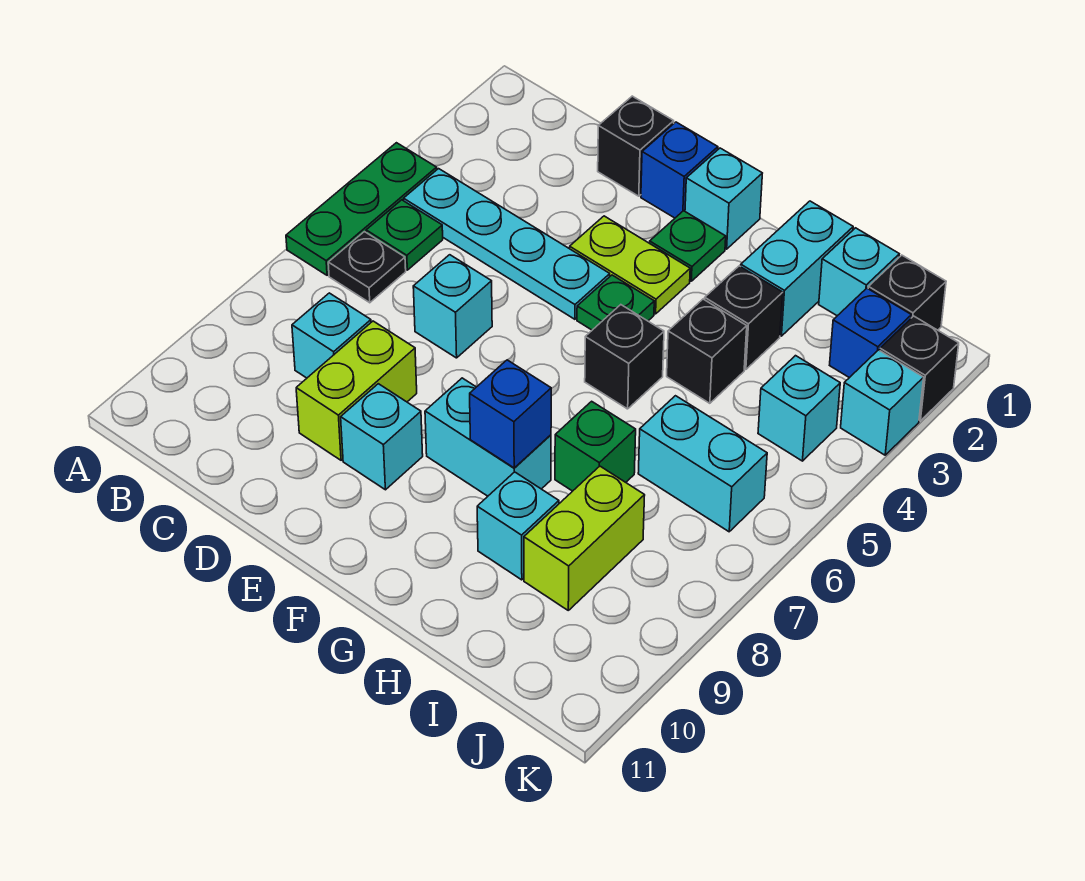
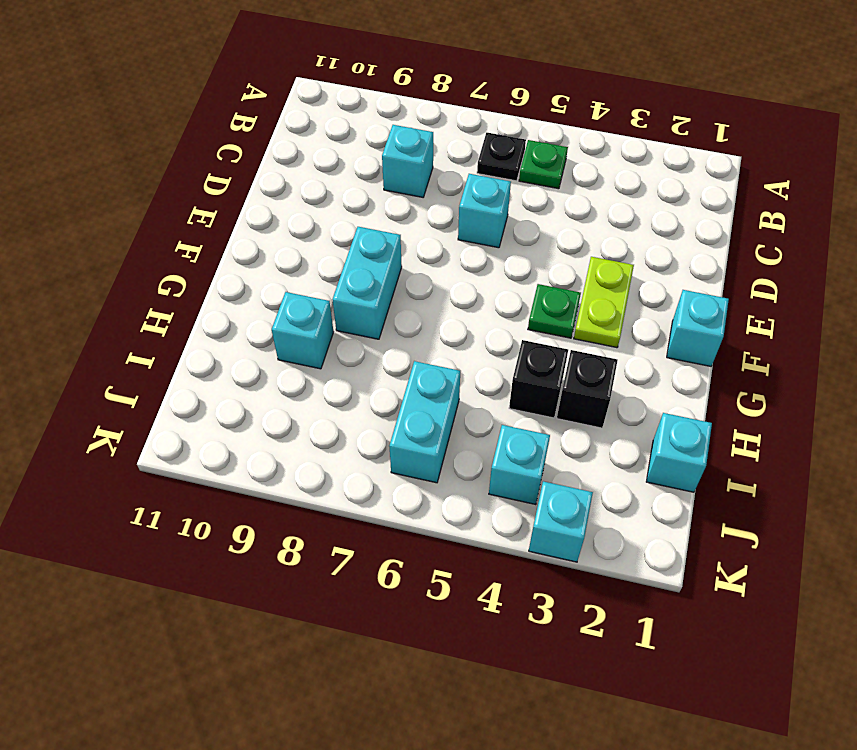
none -> green plate A4:A6 level 1
none -> cyan plate B4:E4 level 1
none -> black brick D1 level 1
none -> lime brick D8:D9 level 1

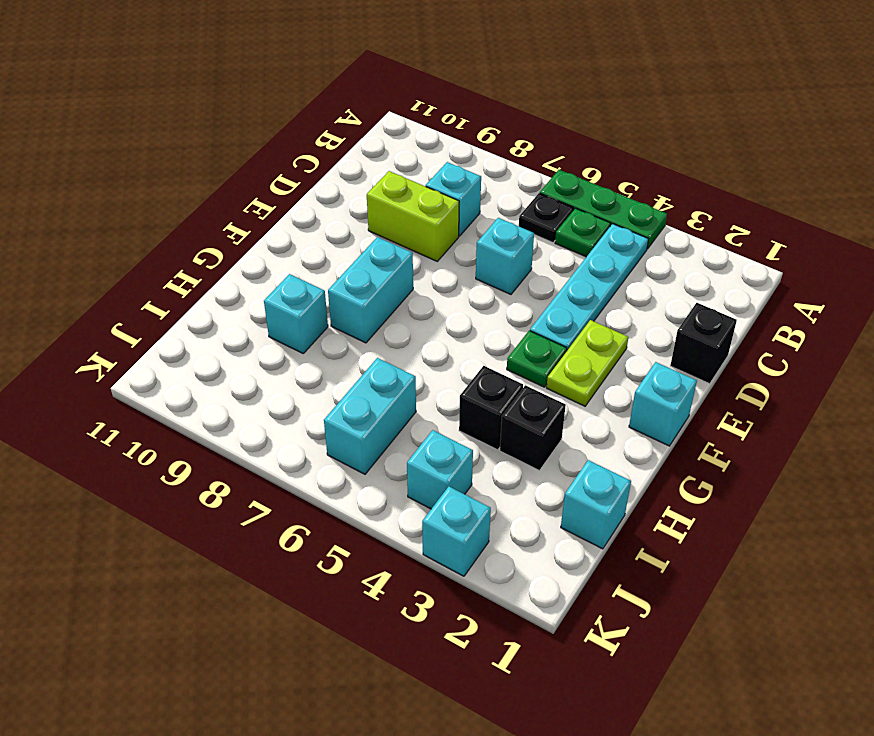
none -> blue brick E1 level 1
none -> cyan brick E9 level 1
none -> green plate F2 level 1
none -> black brick G5 level 1

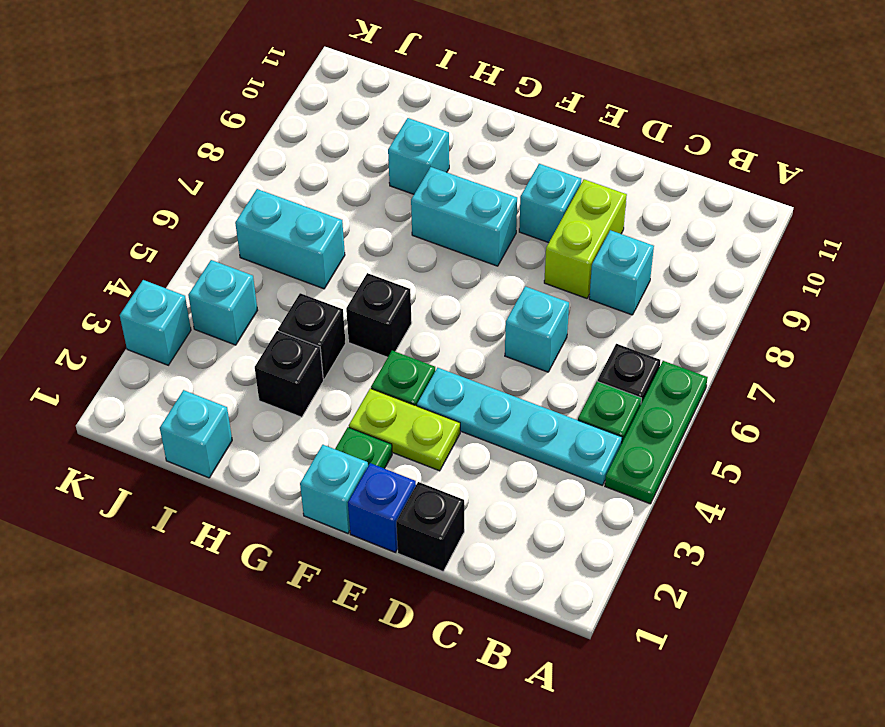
none -> cyan brick H1:H2 level 1
none -> green brick H7 level 1
none -> lime brick I8:I9 level 1
none -> black brick J1 level 1

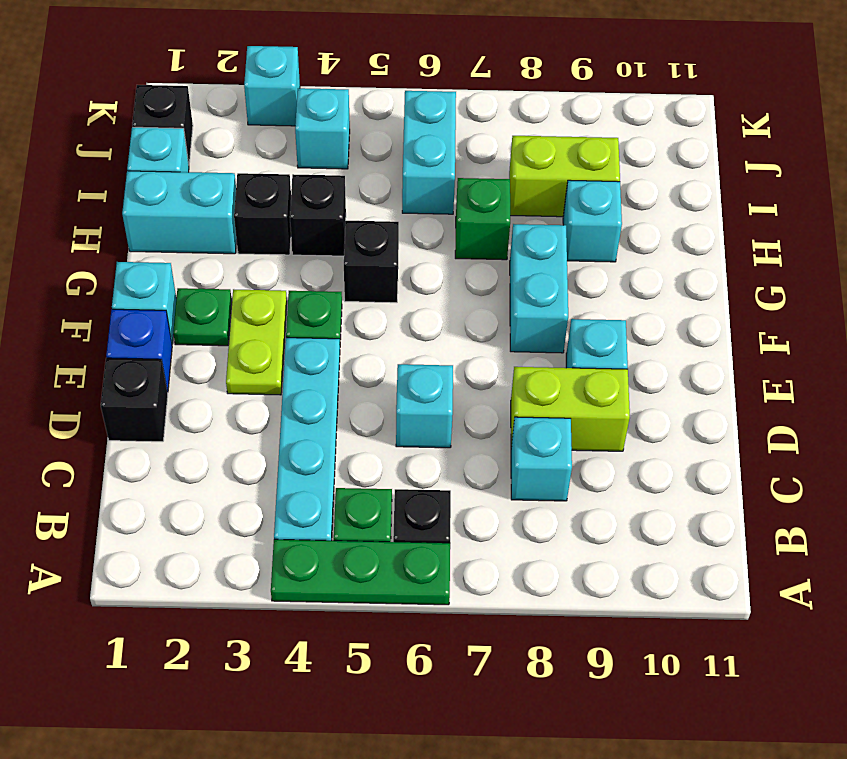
none -> blue brick J2 level 1
none -> black brick K2 level 1
none -> blue brick G8 level 2

